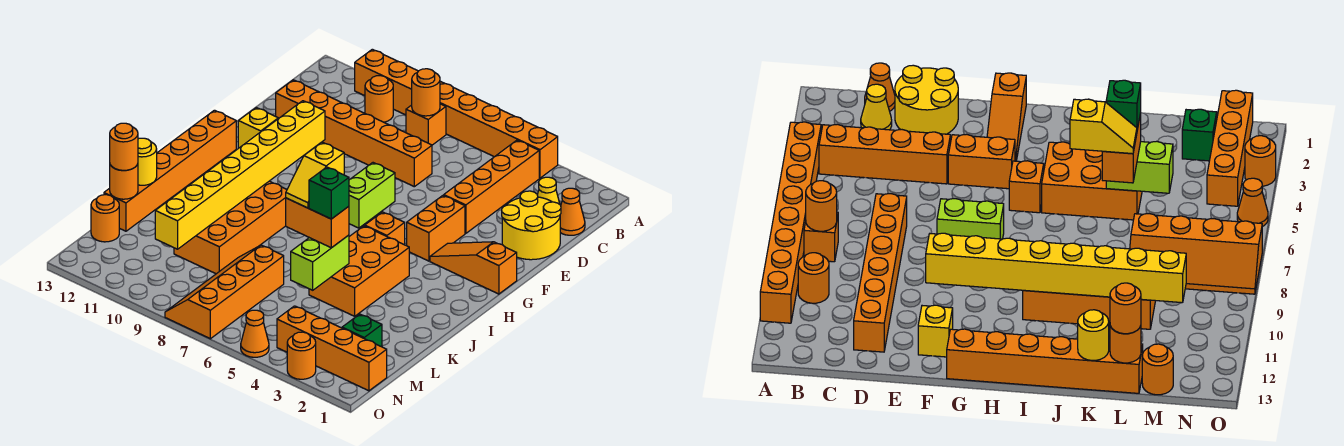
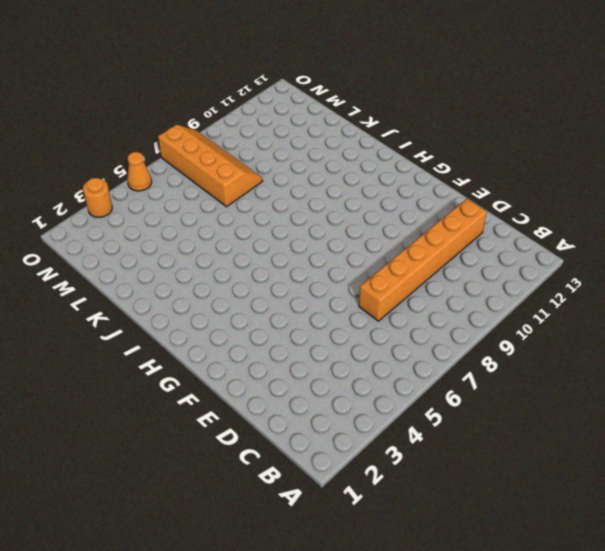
none -> orange brick A4:A11 level 1
none -> orange brick B4:E4 level 1
none -> orange brick B8 level 1
none -> orange round brick B10 level 1

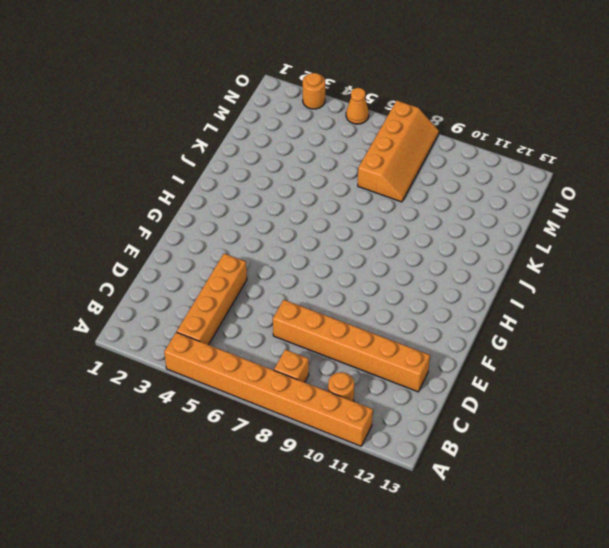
none -> orange cone C1 level 1
none -> yellow cone C2 level 1
none -> yellow round brick D1:E2 level 1
none -> orange brick F4:G4 level 1

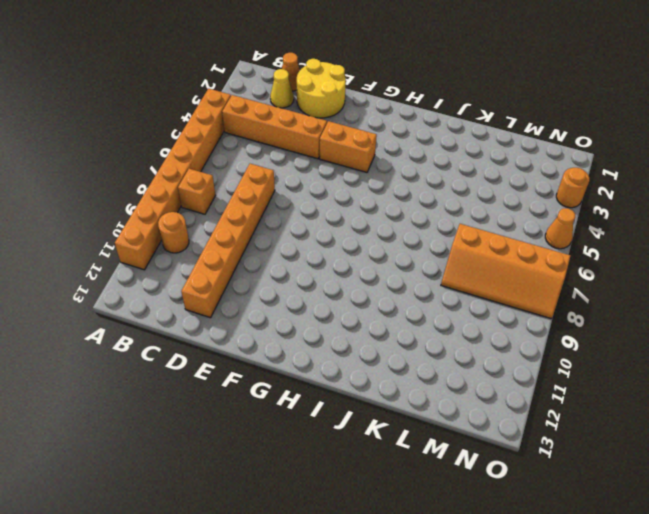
none -> lime brick F7:G7 level 1
none -> yellow brick F12 level 1
none -> orange slope G1:G3 level 1 top 1
none -> orange brick G13:L13 level 1

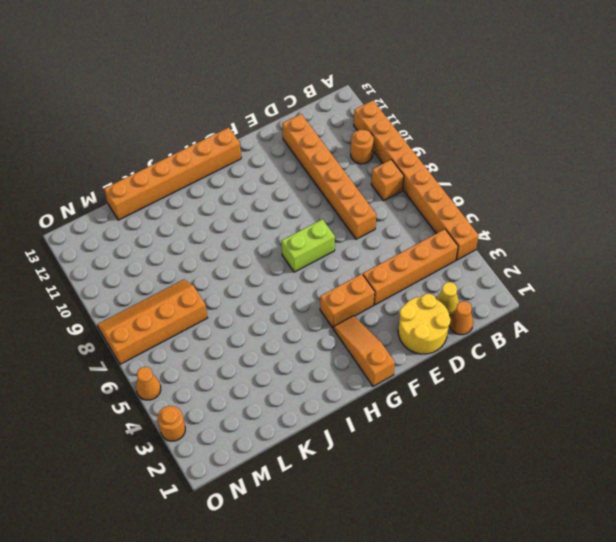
none -> yellow brick F12 level 1
none -> orange brick H5 level 1
none -> orange brick I4:K5 level 1
none -> orange brick I9:L10 level 1

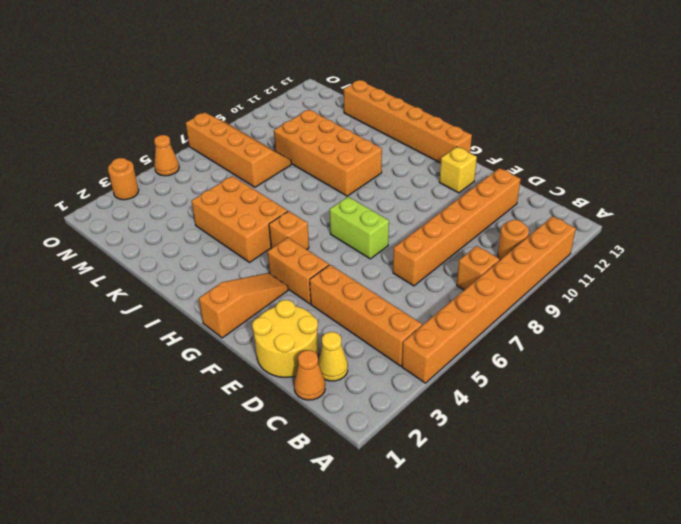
none -> green brick M2 level 1
none -> orange round brick M13 level 1
none -> orange brick N1:N4 level 1
none -> orange round brick B8 level 2

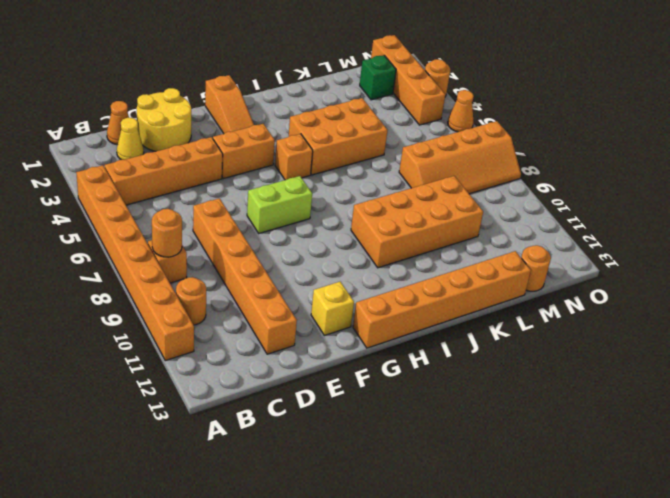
none -> yellow brick F10:M10 level 2
none -> lime brick K5:L5 level 2
none -> yellow round brick K13 level 2
none -> orange round brick L13 level 2

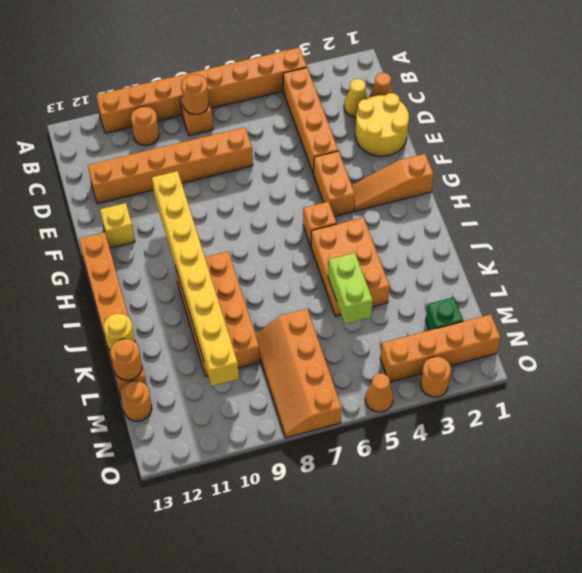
none -> lime brick F7:G7 level 1
none -> orange brick K5:K6 level 3
none -> orange round brick L13 level 3
none -> yellow slope J6:K6 level 4 top J

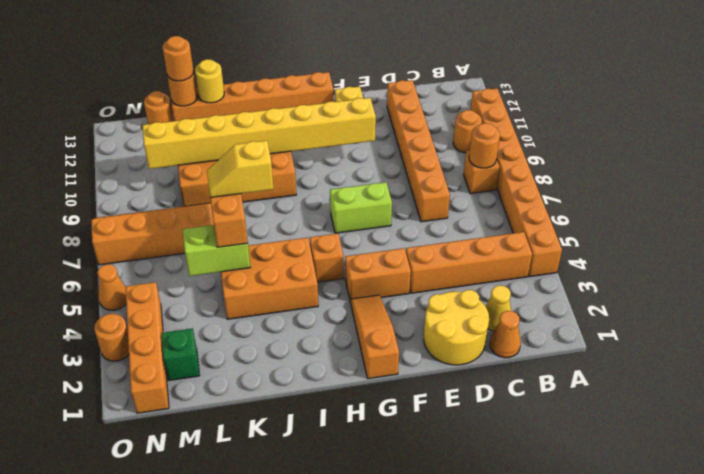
none -> green brick K5 level 4

